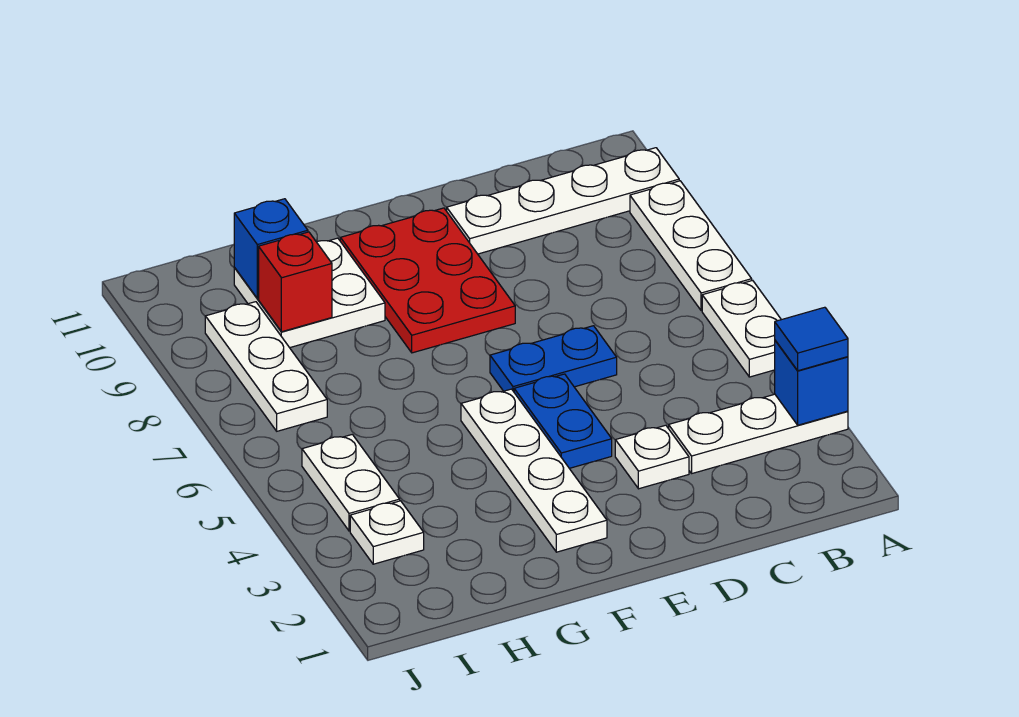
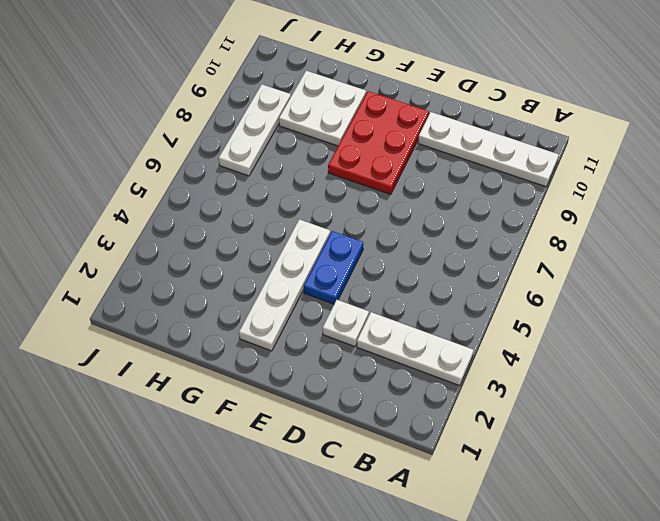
none -> white plate A5:A6 level 1
none -> white plate A7:A9 level 1
none -> blue plate D6:E6 level 1

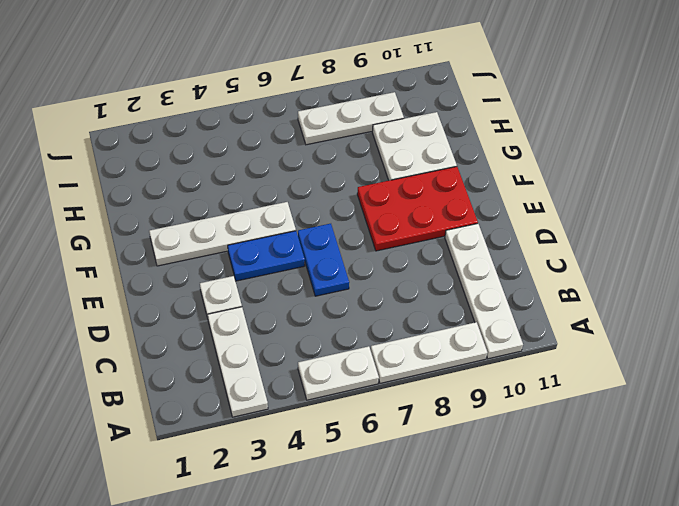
none -> white plate I3 level 1
none -> white plate I4:I5 level 1
none -> blue brick A3 level 2

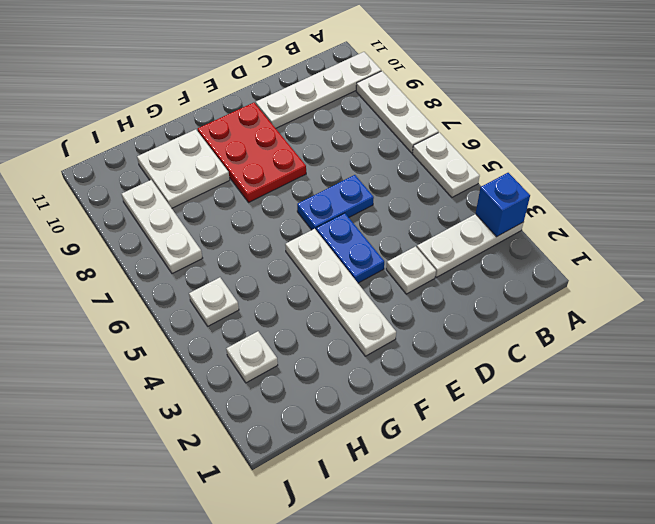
white plate I5 level 1 -> white plate I4:I5 level 1
none -> red brick H9 level 2
none -> blue brick H10 level 2
none -> blue tile A3 level 3

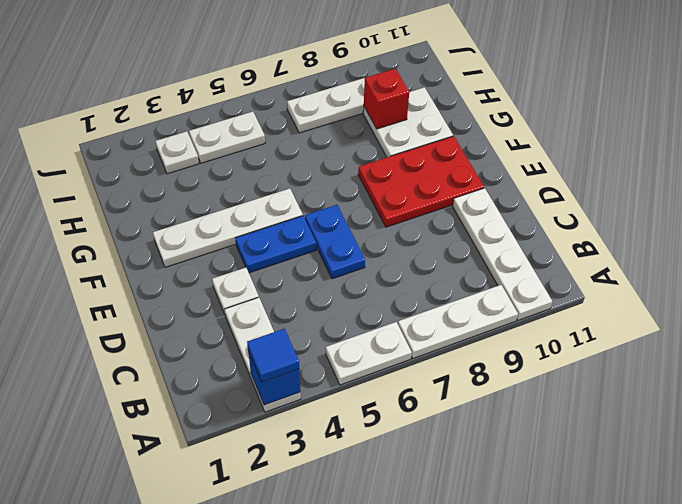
none -> blue brick H10 level 2

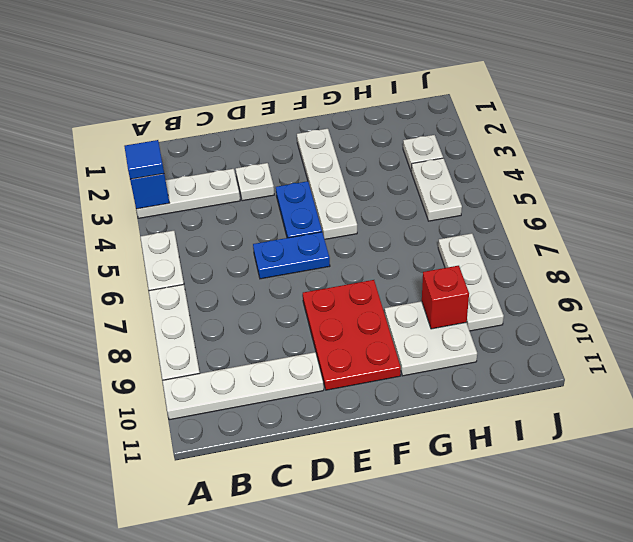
none -> blue brick H10 level 2

